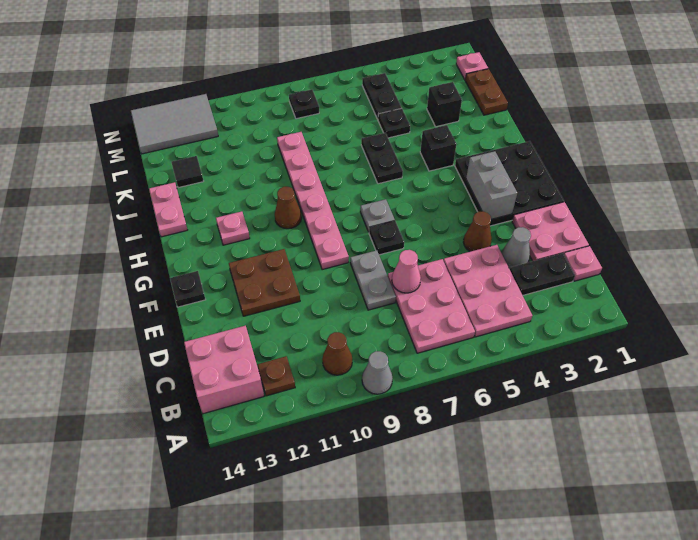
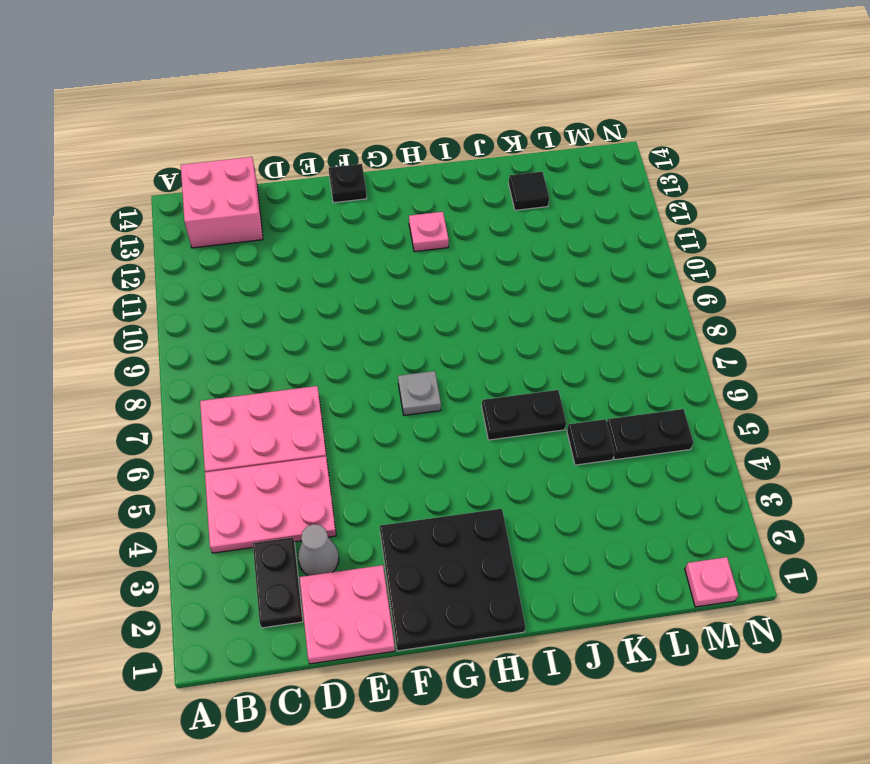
none -> grey cone A9 level 1
none -> brown cone B10 level 1
none -> brown plate B12 level 1
none -> pink plate C1 level 1

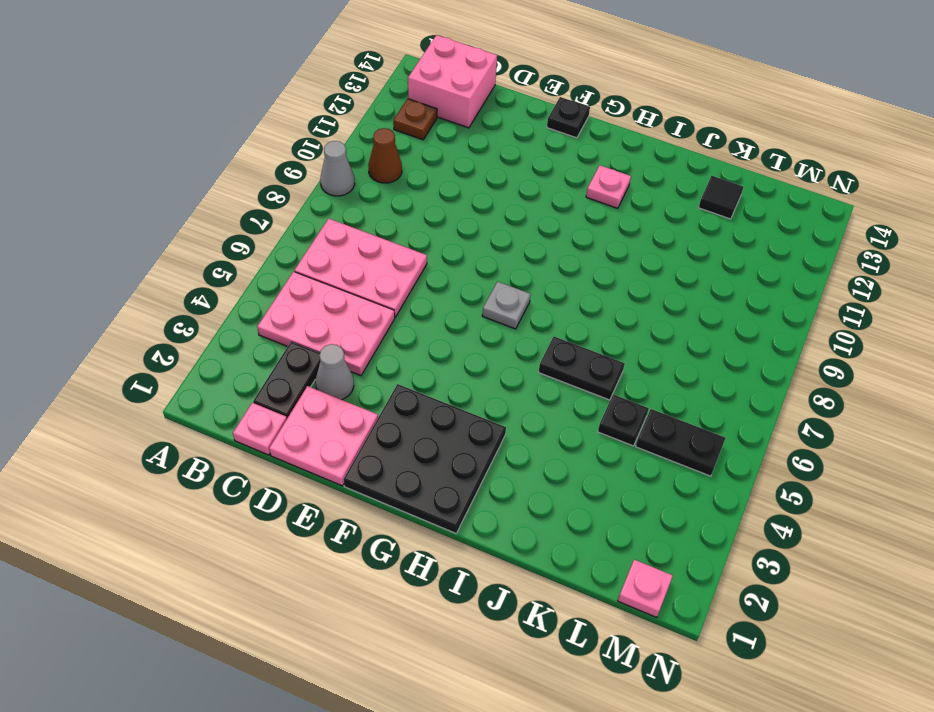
none -> grey plate D8:E8 level 1
none -> brown cone E4 level 1
none -> brown plate E11:F12 level 1
none -> black plate F7 level 1

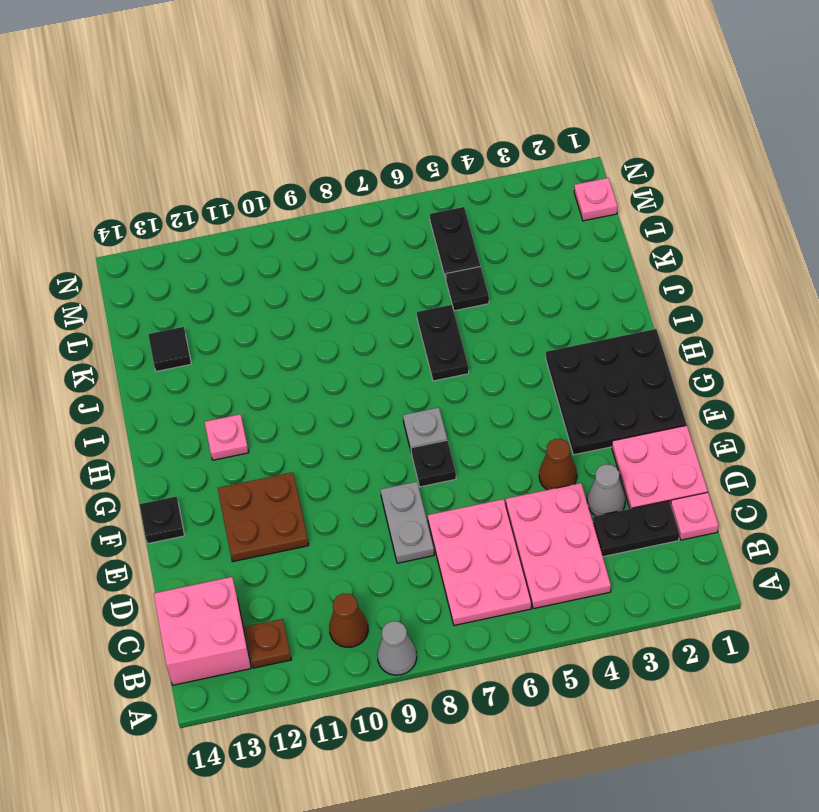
none -> pink plate F9:K9 level 1
none -> brown cone H10 level 1
none -> black brick I4 level 1
none -> pink plate I14:J14 level 1

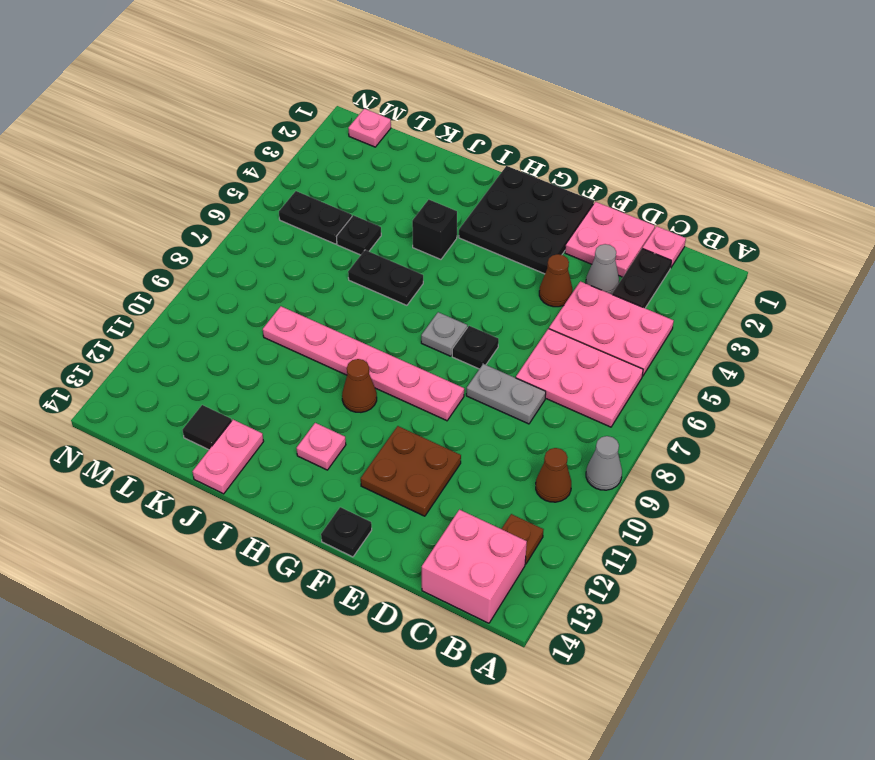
pink plate J13:J14 level 1 -> pink plate I14:J14 level 1
none -> brown plate K1:L1 level 1
none -> black brick K3 level 1
none -> black plate M8 level 1
none -> grey tile M12:N14 level 1

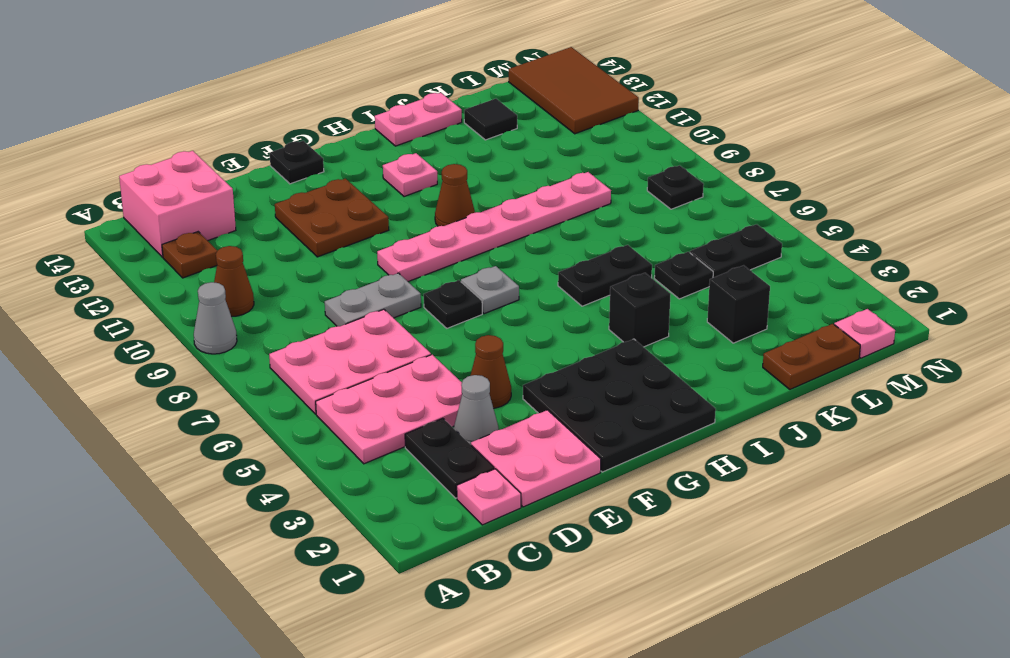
brown tile M12:N14 level 1 -> grey tile M12:N14 level 1
none -> pink cone D7 level 2
none -> grey brick F3:G3 level 2

